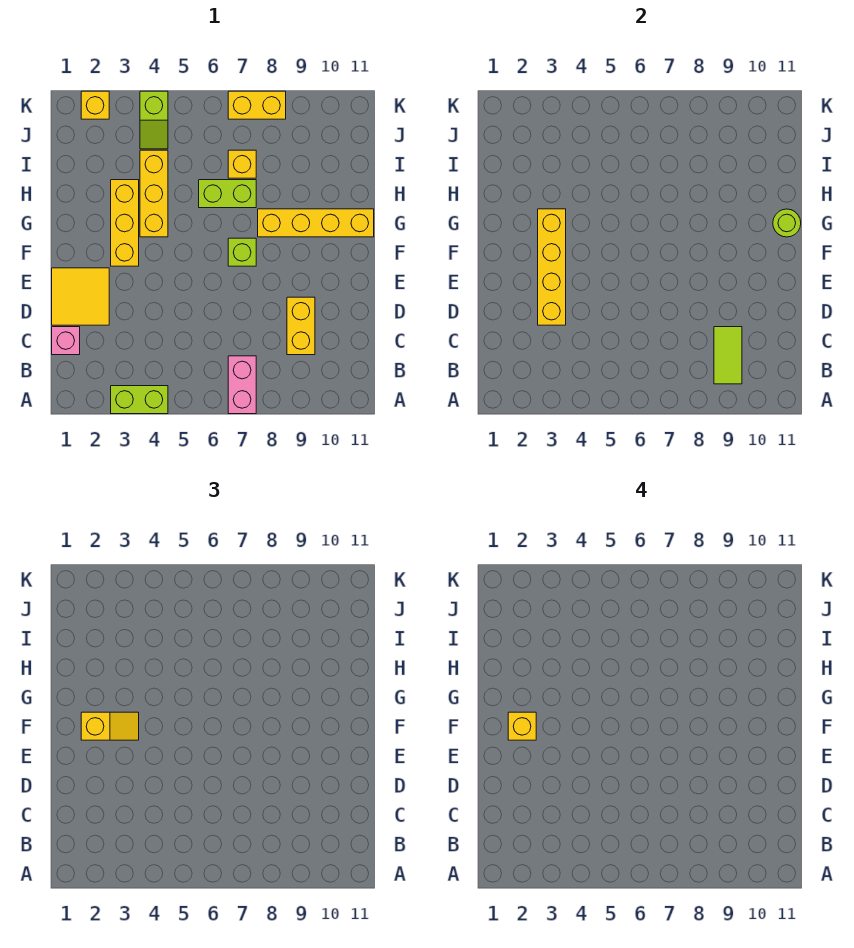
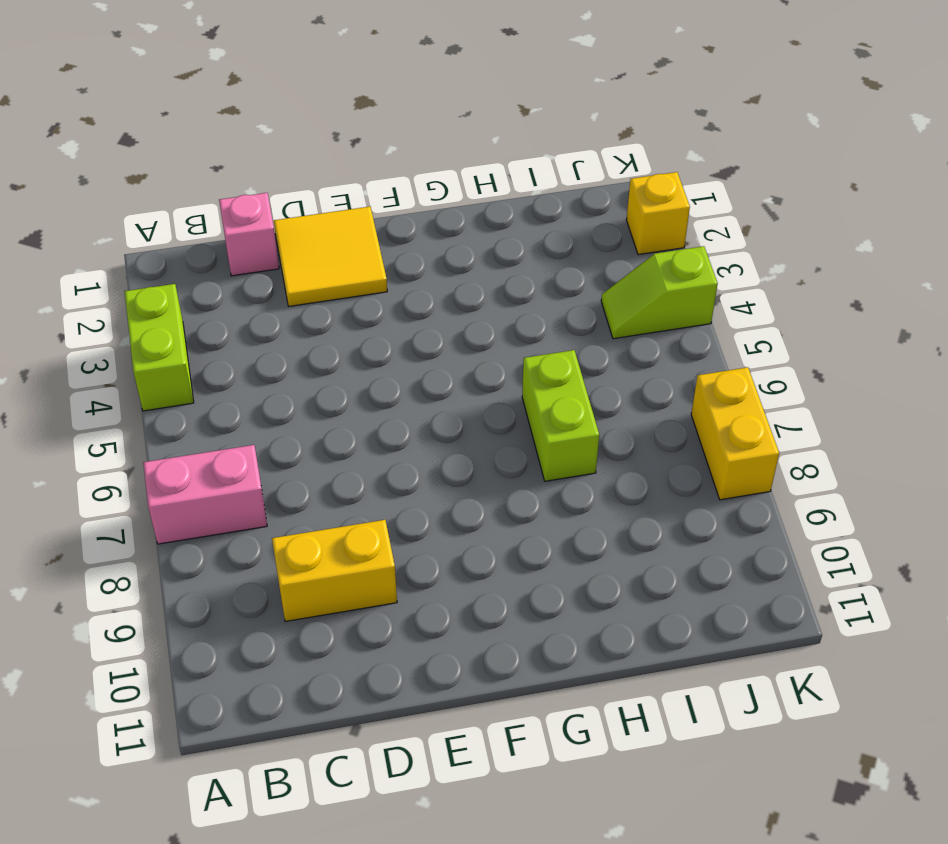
none -> yellow brick F3:H3 level 1
none -> lime brick F7 level 1
none -> yellow brick G4:I4 level 1

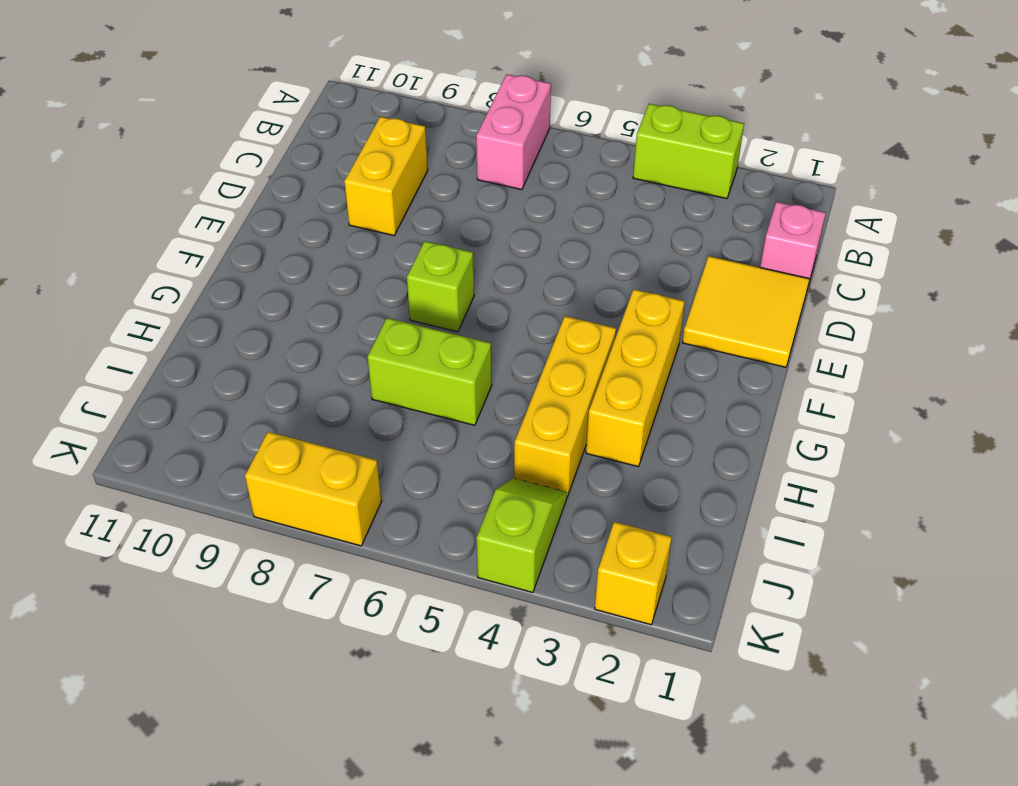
none -> yellow brick G8:G11 level 1
none -> yellow brick I7 level 1
none -> lime tile B9:C9 level 2

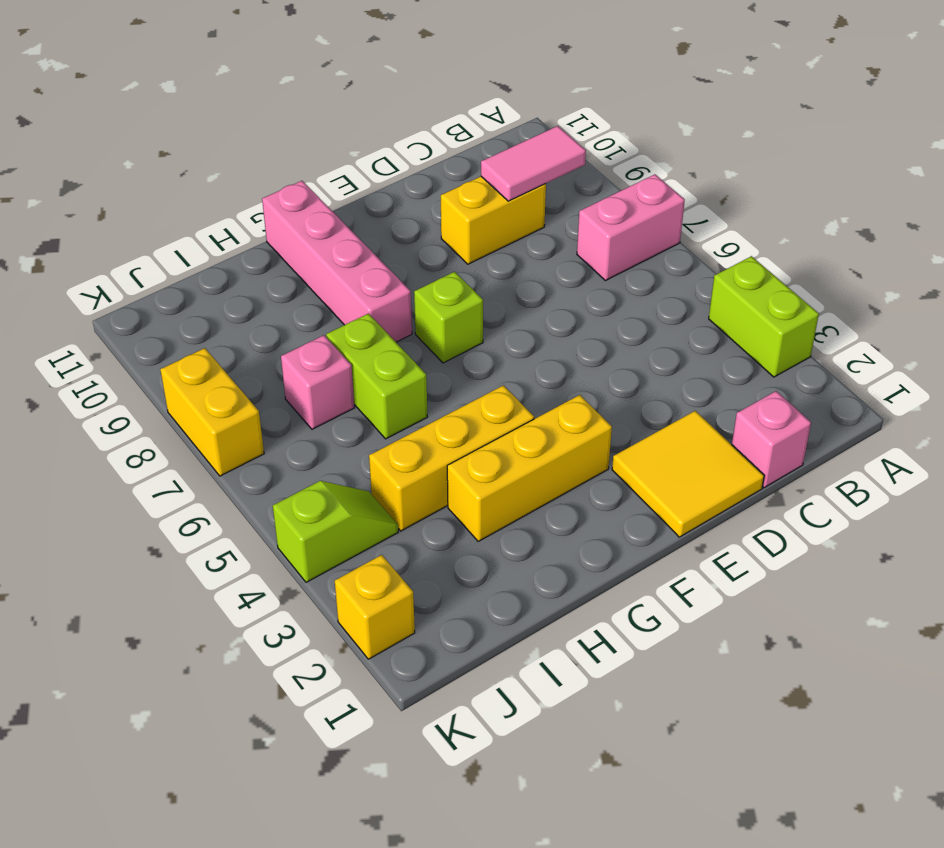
pink tile B9:C9 level 2 -> lime tile B9:C9 level 2
pink brick G8:G11 level 1 -> yellow brick G8:G11 level 1
pink brick I7 level 1 -> yellow brick I7 level 1
none -> yellow brick D3:G3 level 2
none -> lime round brick G11 level 2
none -> yellow slope F2:F3 level 3 top 2

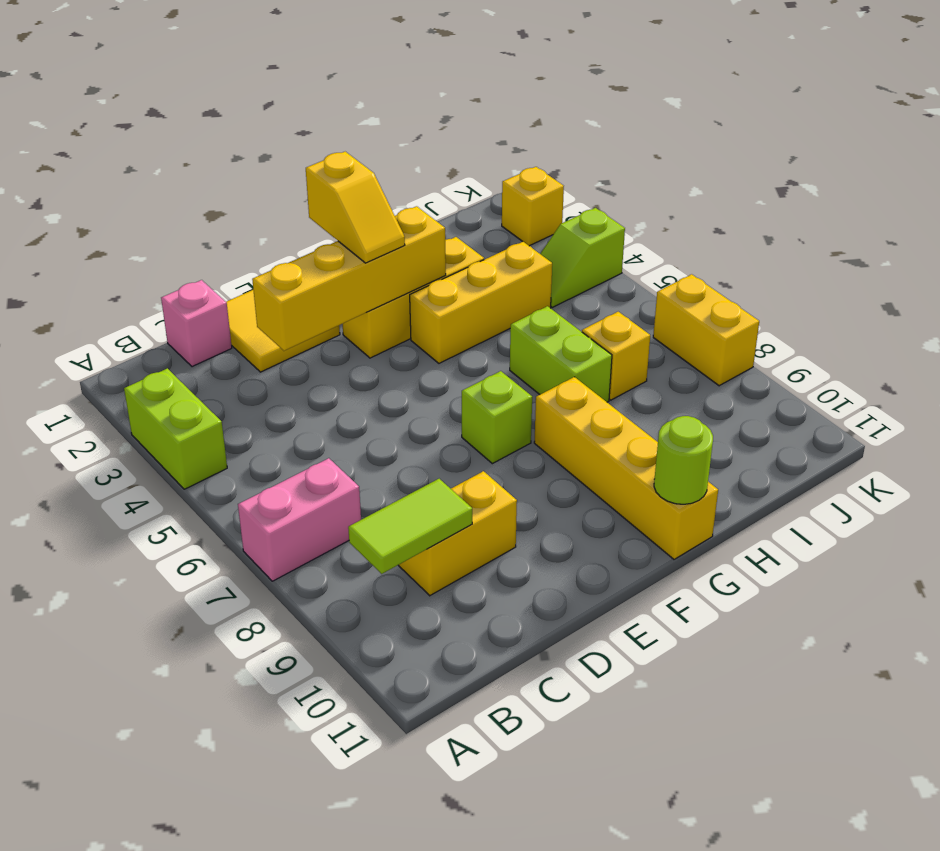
none -> yellow brick F2 level 4

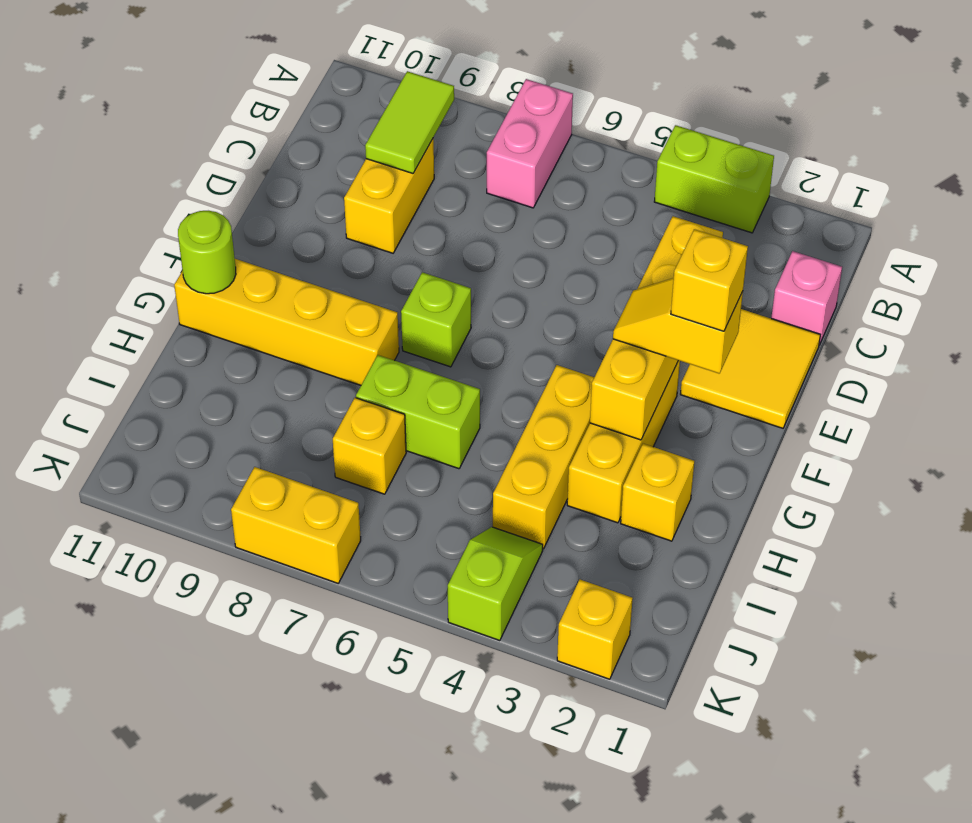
yellow brick H2 level 1 -> none

